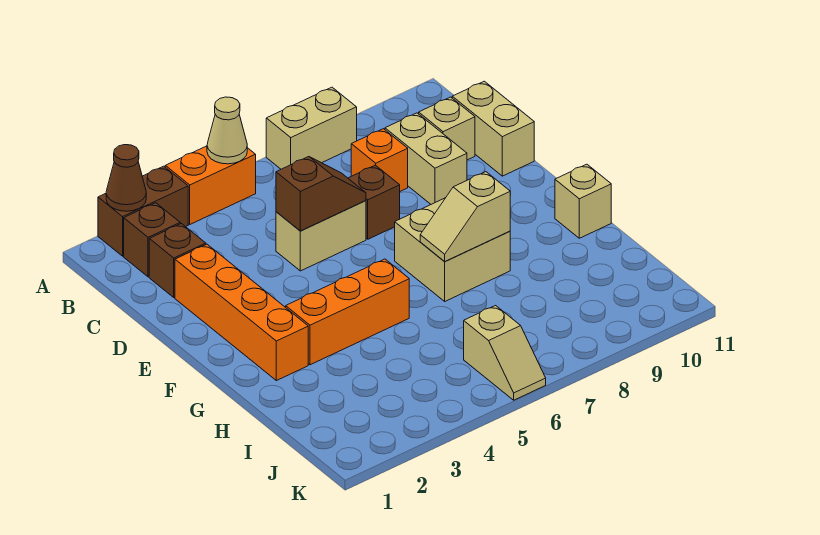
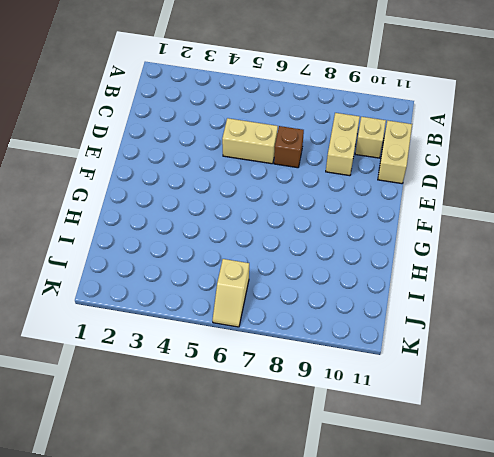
none -> brown brick A2:A3 level 1
none -> orange brick A4:A5 level 1
none -> tan brick A7:A8 level 1

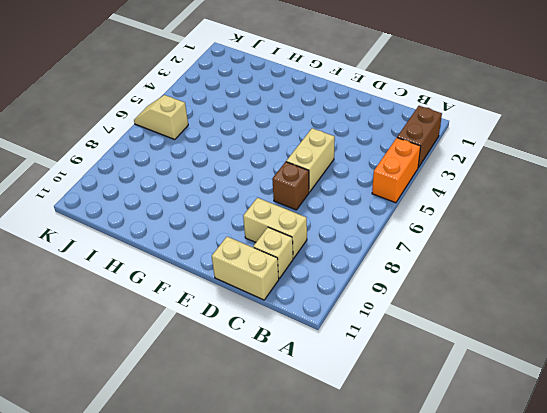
none -> tan brick A7:A8 level 1
none -> brown brick B2 level 1
none -> brown brick C2 level 1

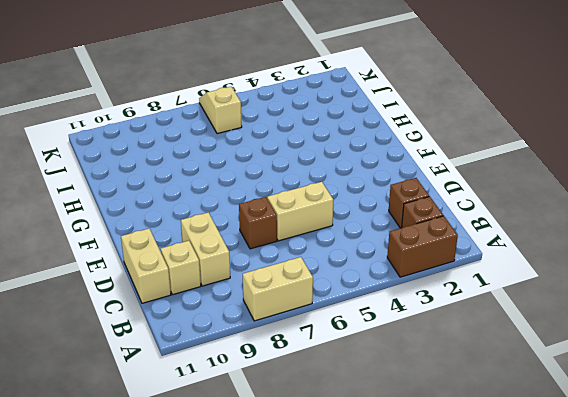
none -> orange brick A4:A5 level 1
none -> orange brick C8 level 1
none -> orange brick D2:G2 level 1

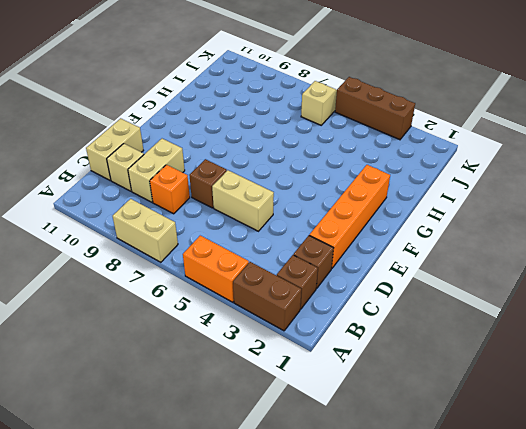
brown brick K3:K5 level 1 -> none
none -> tan brick F7:G8 level 1
none -> orange brick G3:G5 level 1
none -> tan brick G11 level 1

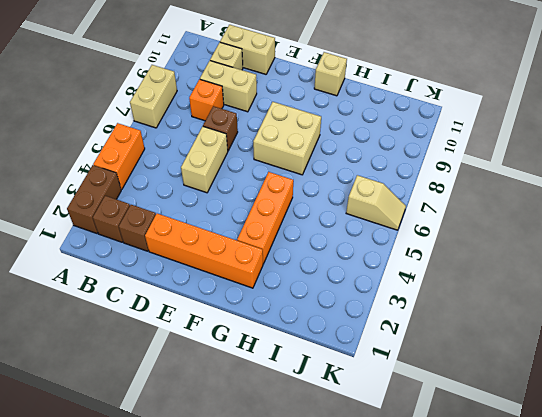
none -> brown cone A2 level 2
none -> tan cone A5 level 2
none -> brown slope D5:D6 level 2 top 5

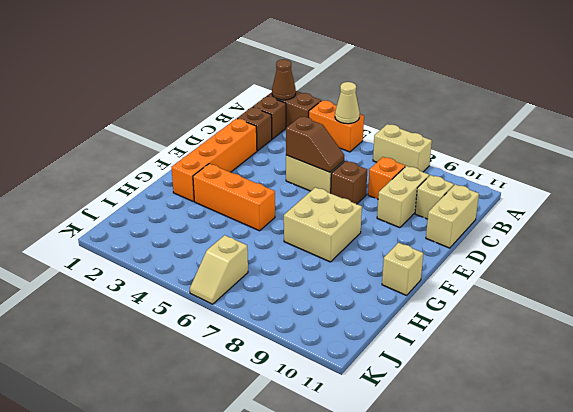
none -> tan slope G7:G8 level 2 top 8

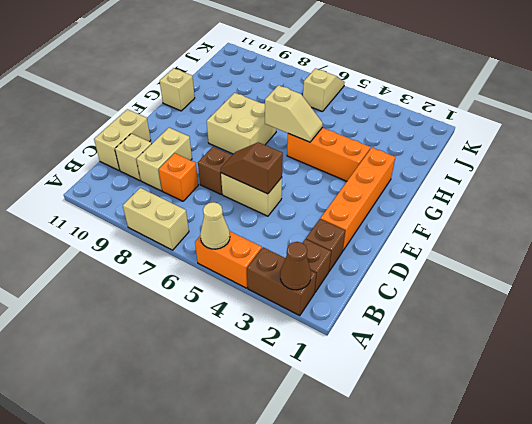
tan slope G5:G6 level 2 top 6 -> tan slope G7:G8 level 2 top 8

